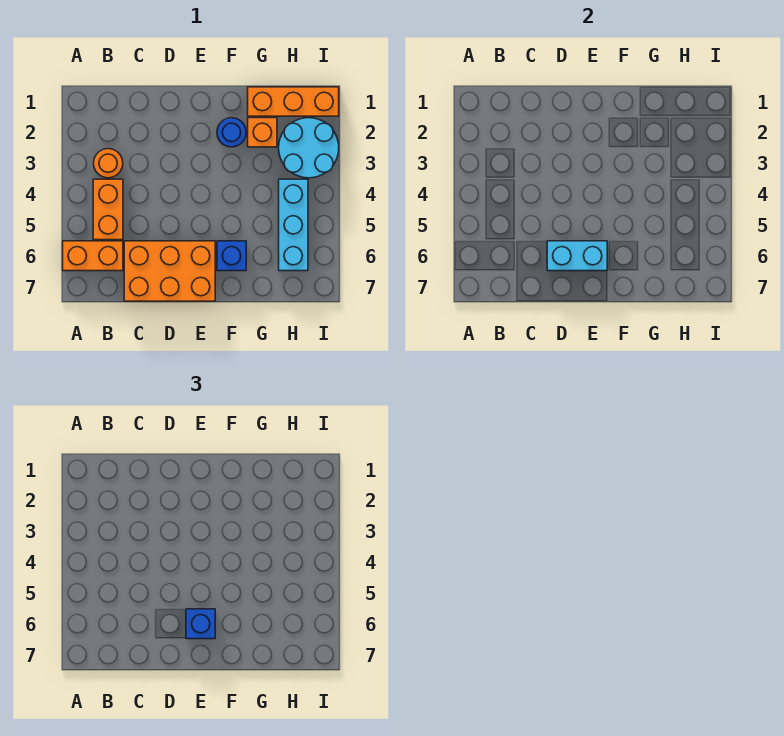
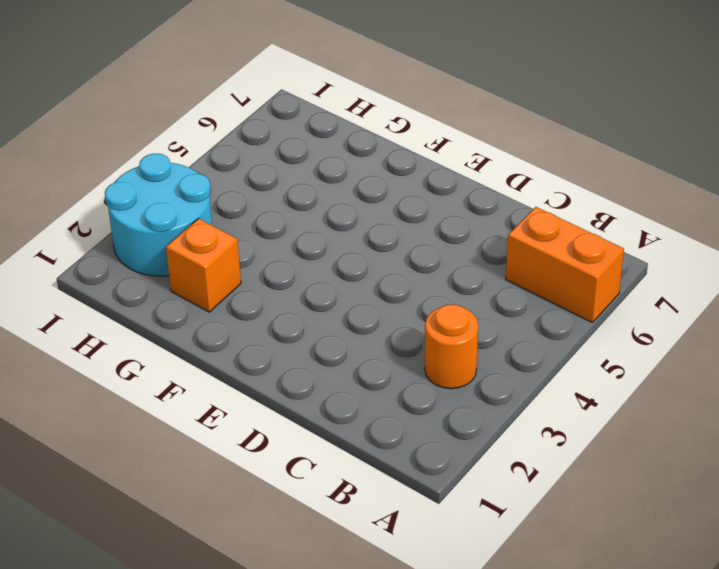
none -> orange brick B4:B5 level 1
none -> orange brick C6:E7 level 1
none -> blue round brick F2 level 1

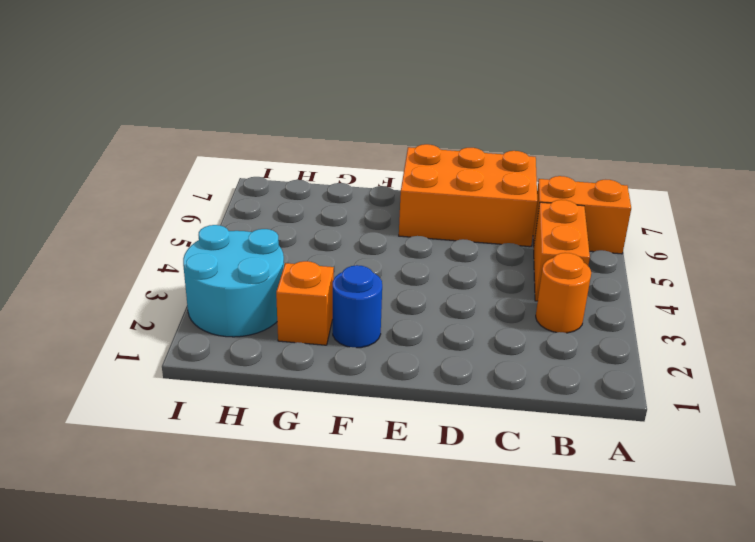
none -> blue brick F6 level 1
none -> orange brick G1:I1 level 1
none -> cyan brick H4:H6 level 1

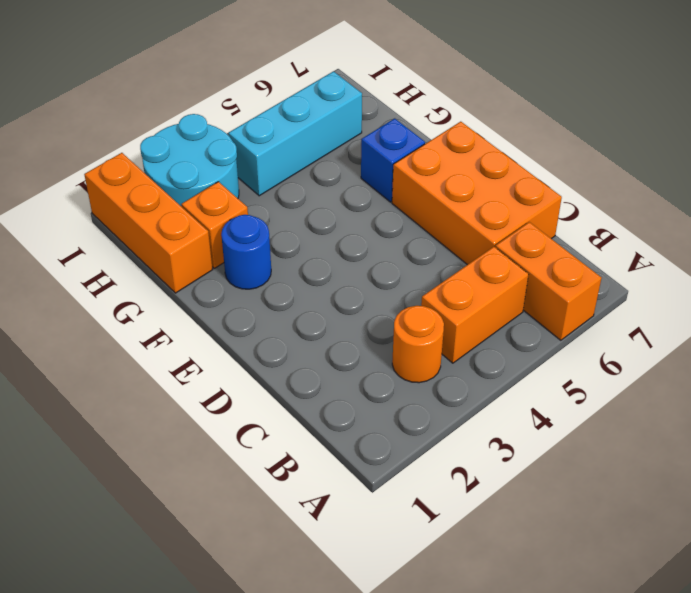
none -> cyan brick D6:E6 level 2
none -> blue brick E6 level 3

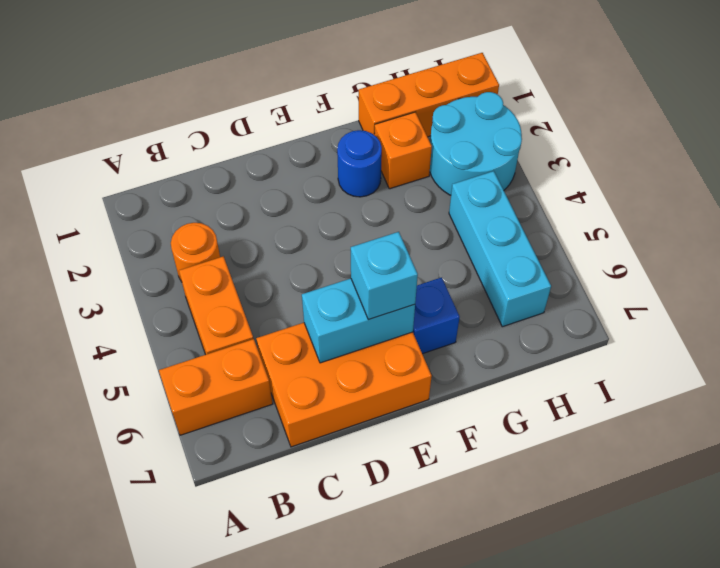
cyan brick E6 level 3 -> blue brick E6 level 3

